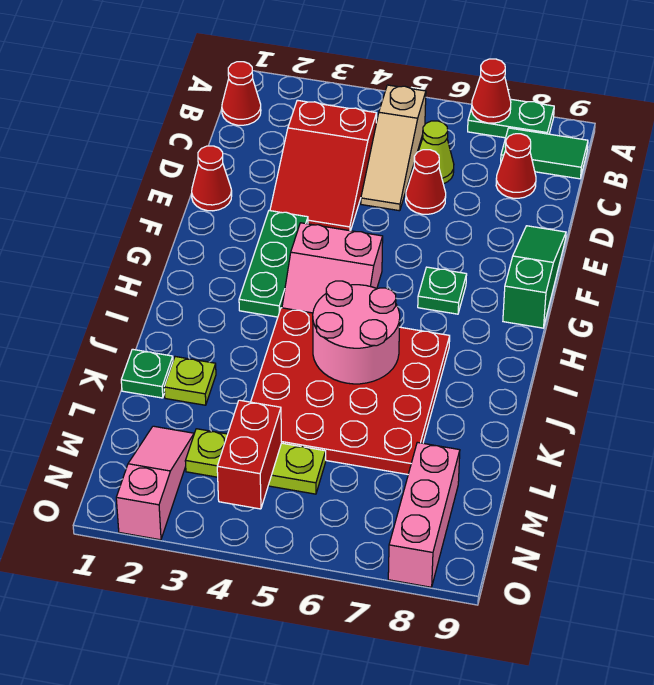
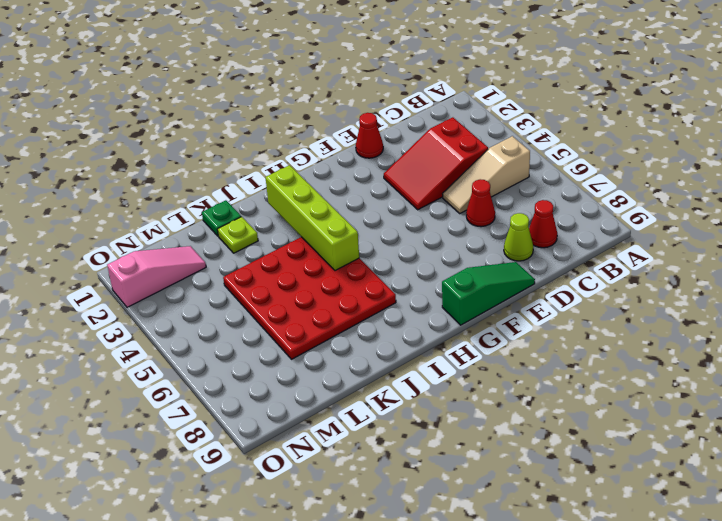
lime cone D8 level 1 -> lime cone C6 level 1
lime brick I2:I5 level 2 -> pink round brick I5:J6 level 2
none -> green plate A7:A8 level 1
none -> red cone B1 level 1
none -> green tile B8:B9 level 1

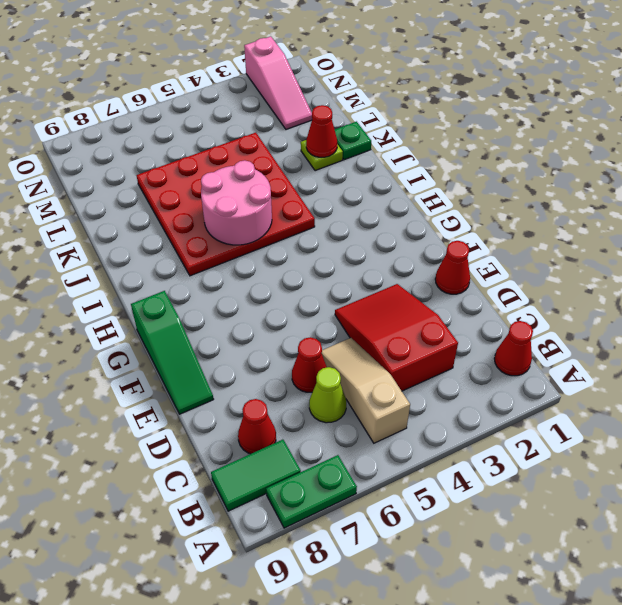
red cone K2 level 2 -> red cone A7 level 2
none -> green plate F3:H3 level 1
none -> pink slope G4:H5 level 1 top G
none -> green plate G7 level 1

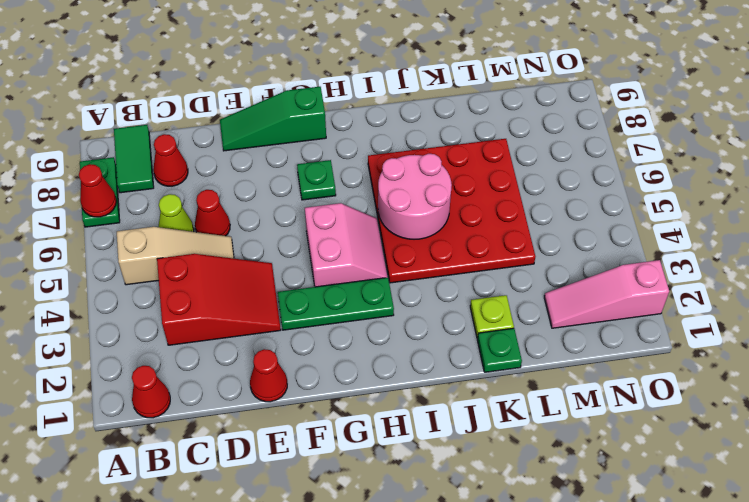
none -> lime plate M3:M5 level 1
none -> pink brick M8:O8 level 1
none -> red brick M4:N4 level 2

